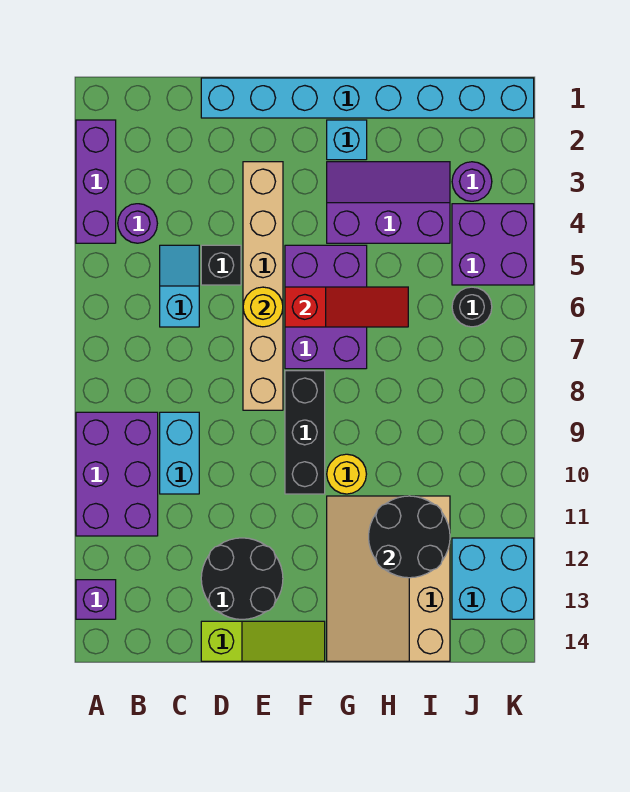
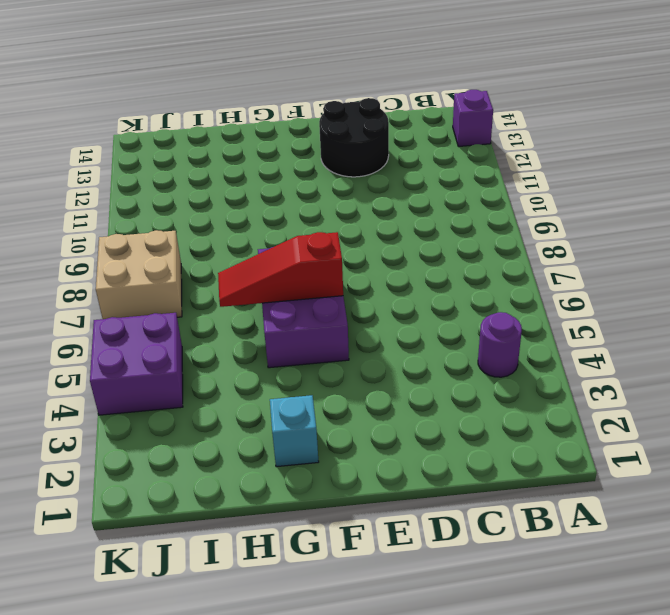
tan brick J7:K8 level 1 -> none
none -> purple brick A2:A4 level 1
none -> purple brick A9:B11 level 1
none -> cyan slope C5:C6 level 1 top 6

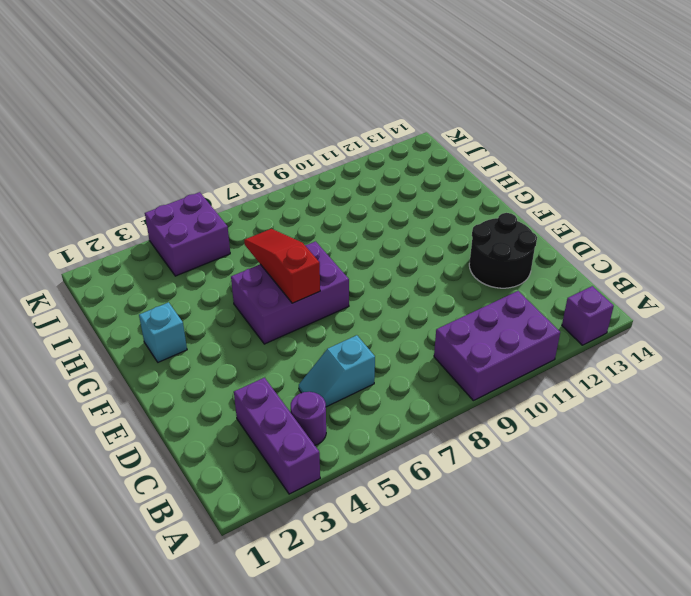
purple brick A3:C3 level 1 -> purple brick A2:A4 level 1
none -> cyan brick C9:C10 level 1
none -> cyan brick D1:K1 level 1
none -> black brick D5 level 1

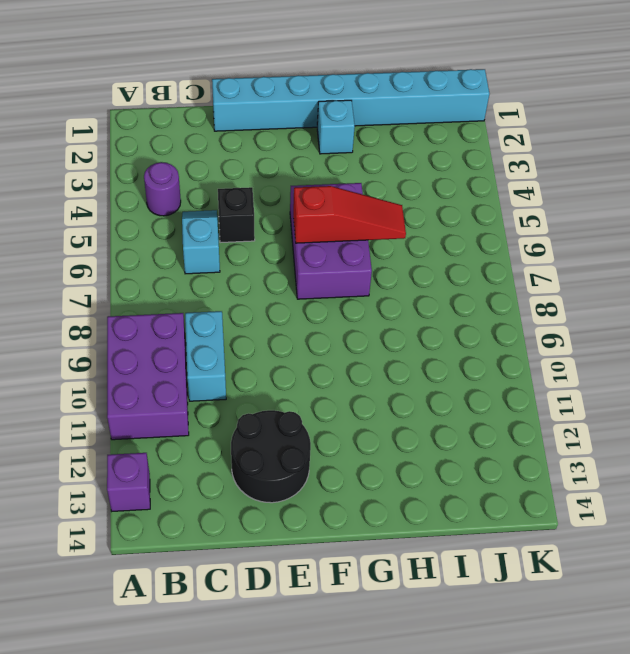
none -> purple brick A2:A4 level 1
none -> lime slope D14:F14 level 1 top D
none -> tan brick E3:E8 level 1

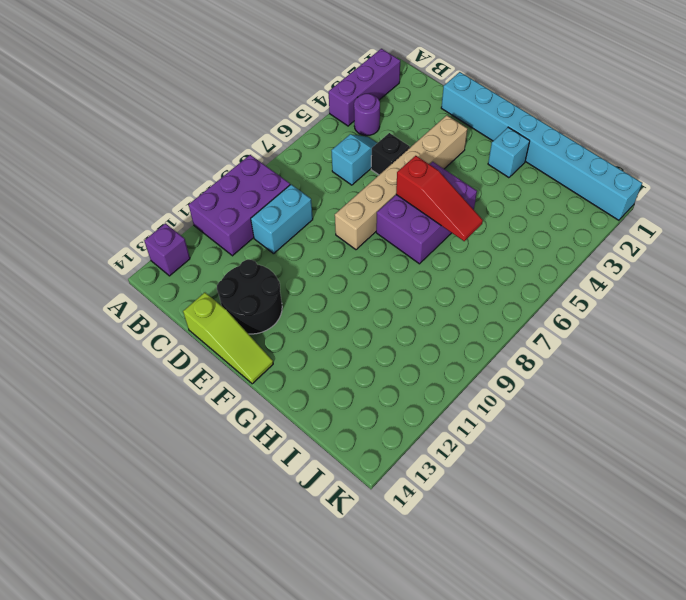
none -> black brick F8:F10 level 1
none -> purple slope G3:I4 level 1 top 4
none -> yellow round brick G10 level 1

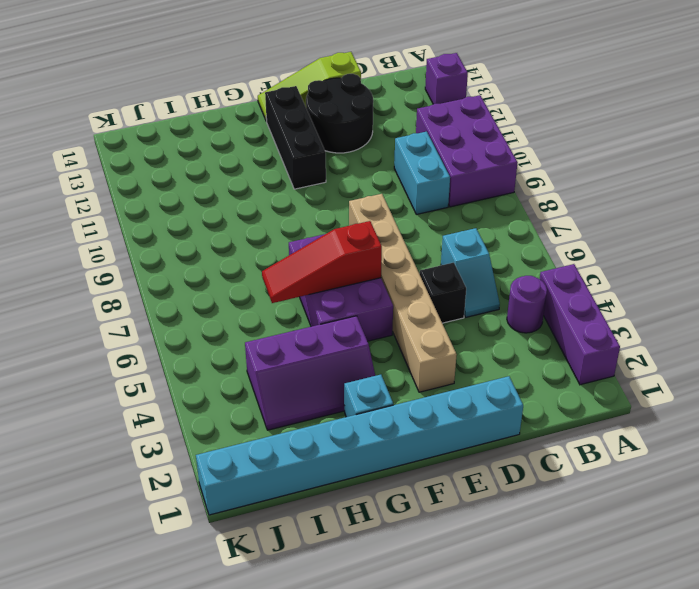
black brick F11:F13 level 1 -> black brick F8:F10 level 1
none -> yellow round brick G10 level 1
none -> tan slope G11:I14 level 1 top I
none -> purple round brick J3 level 1

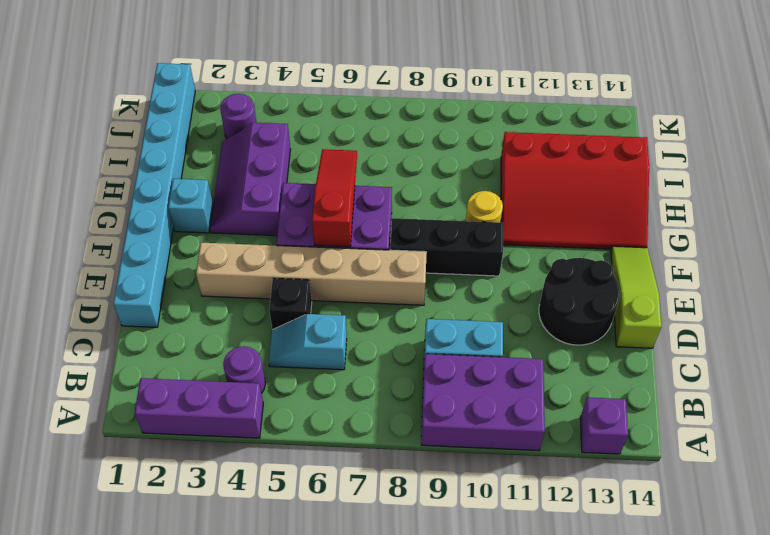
red slope G11:I14 level 1 top I -> tan slope G11:I14 level 1 top I
none -> purple brick J4:K5 level 1
none -> black round brick J6 level 1
none -> cyan brick J12:K13 level 1

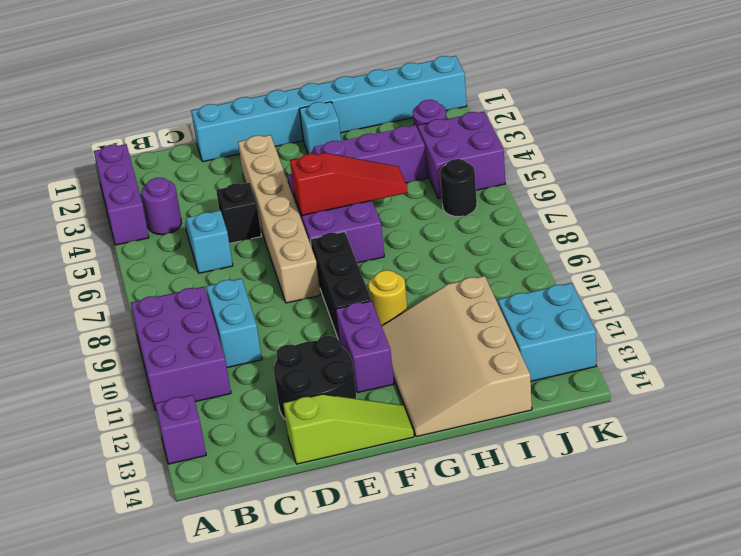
purple brick F11:F12 level 1 -> none
none -> yellow round brick E6 level 2
none -> black round brick H11:I12 level 2

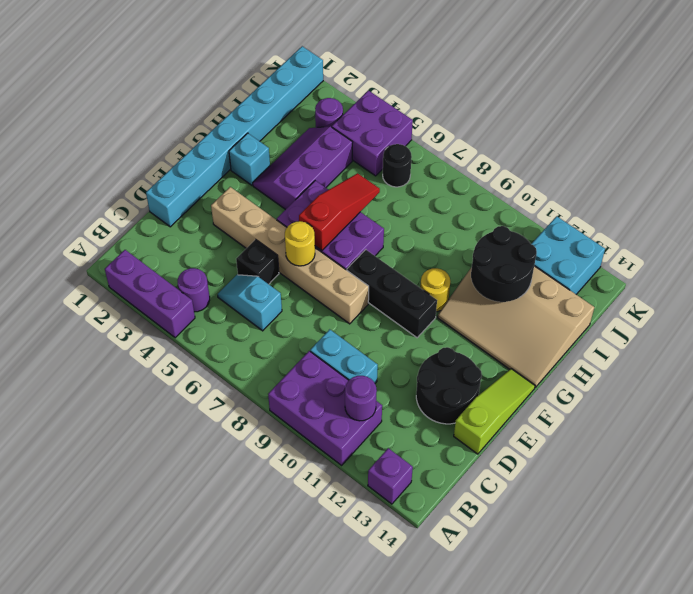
purple round brick B11 level 2 -> none

